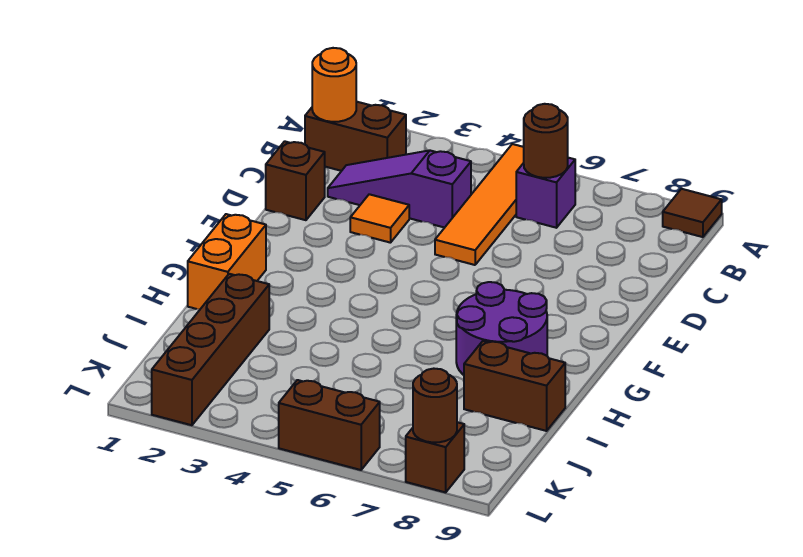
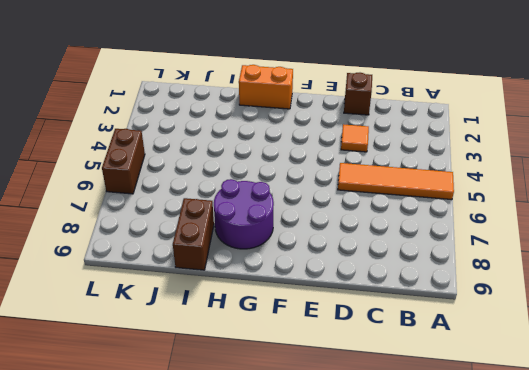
none -> brown tile A9 level 1
none -> brown brick B1:B2 level 1
none -> purple brick B6 level 1

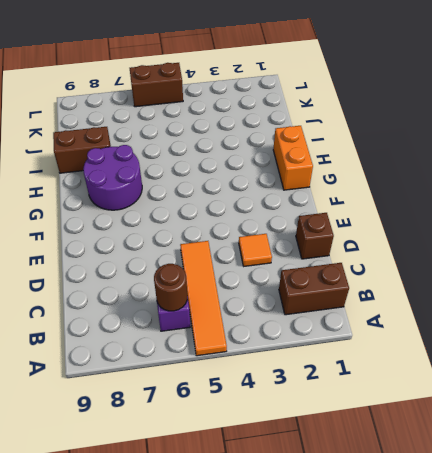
none -> brown tile A9 level 1
none -> purple slope C2:C4 level 1 top 4
none -> brown brick I2:L2 level 1

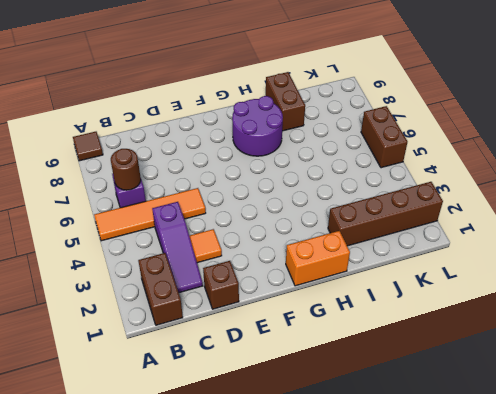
none -> brown brick L8 level 1
none -> orange round brick B1 level 2
none -> brown round brick L8 level 2

